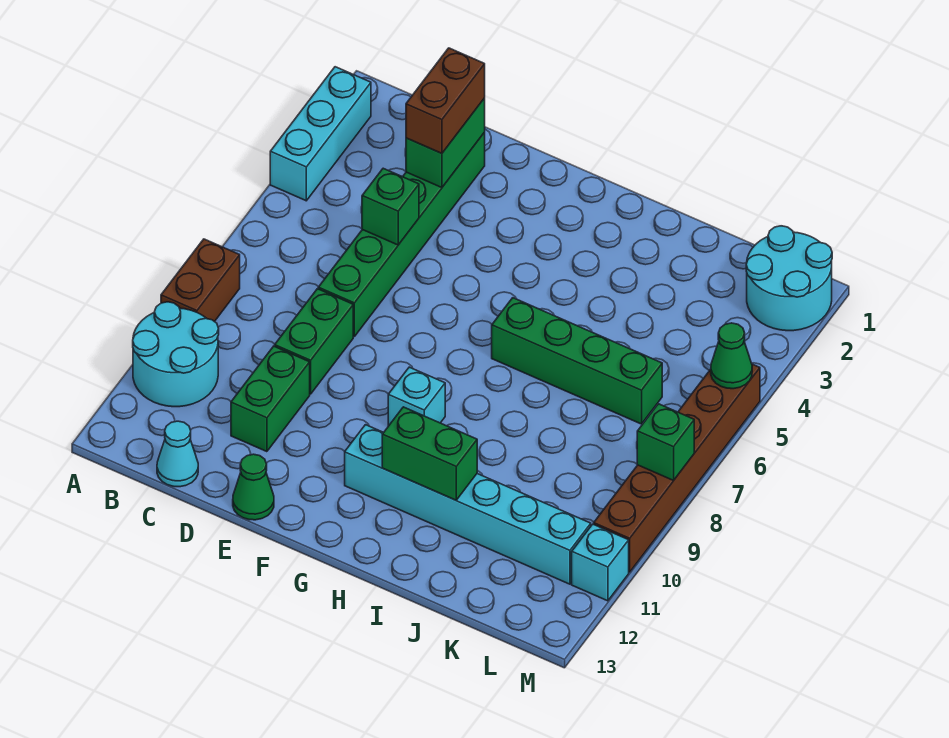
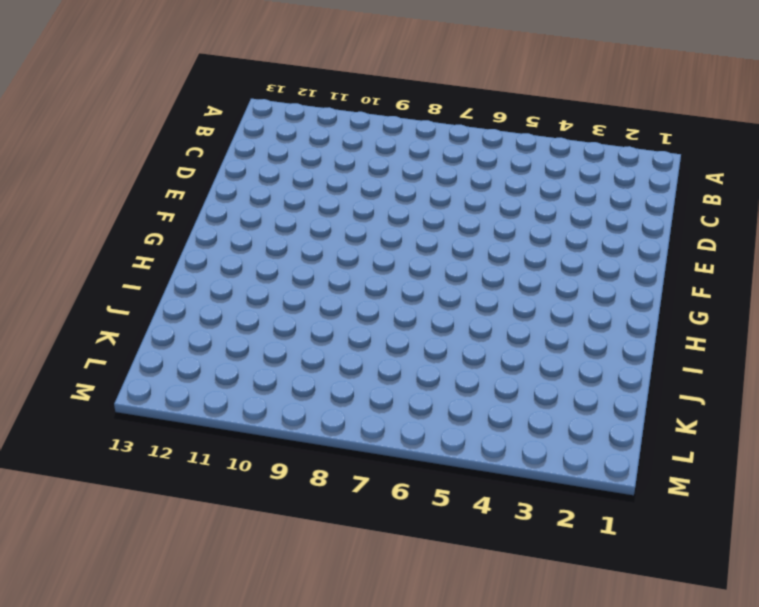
none -> cyan brick A2:A4 level 1
none -> brown brick A8:A9 level 1
none -> cyan round brick A10:B11 level 1

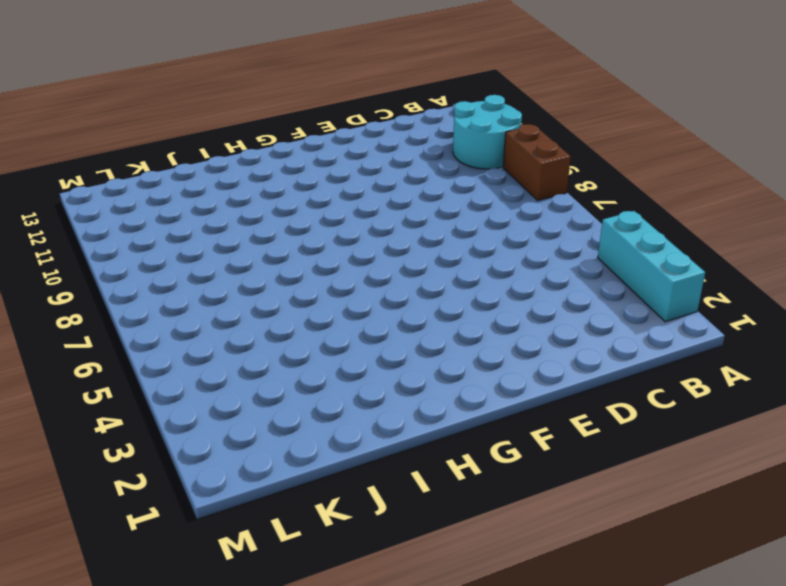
none -> cyan cone C13 level 1
none -> green brick D2:D7 level 1
none -> green brick D8:D9 level 1

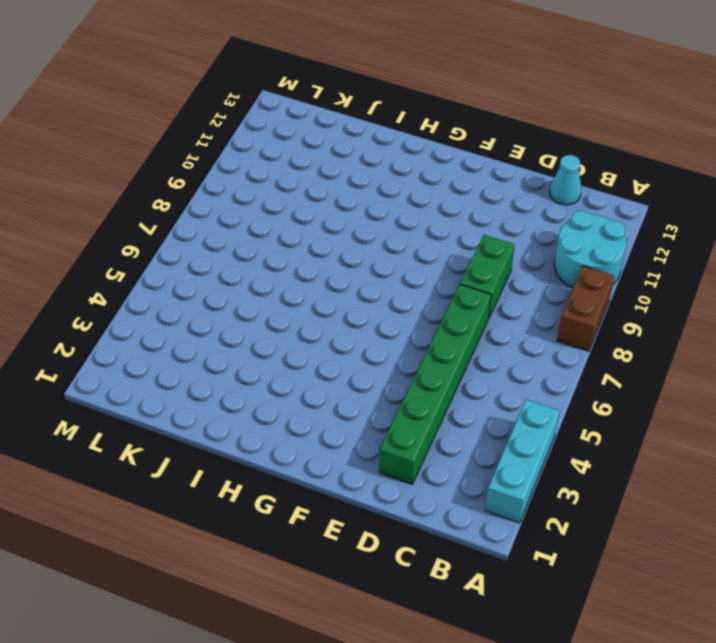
none -> green brick D10:D11 level 1
none -> green cone E13 level 1
none -> cyan brick G9 level 1

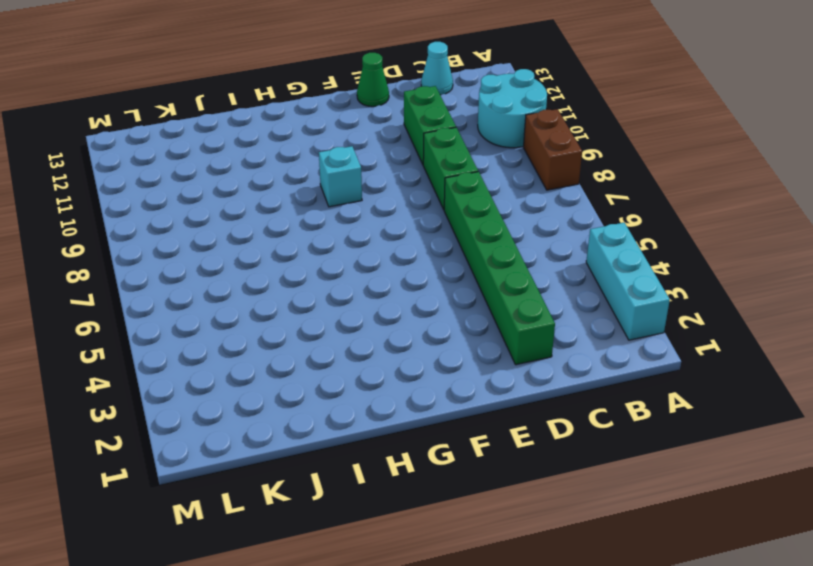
none -> cyan brick G11:L11 level 1
none -> green brick H6:K6 level 1
none -> cyan round brick L1:M2 level 1

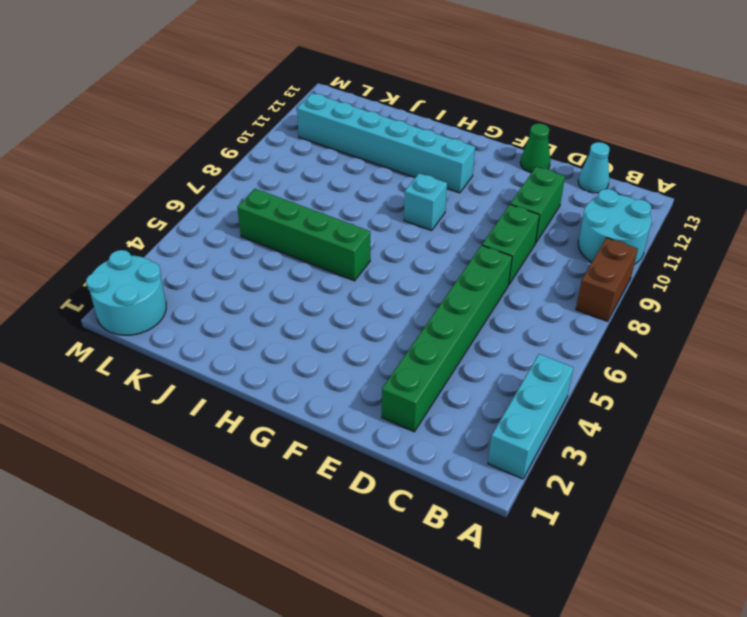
none -> brown brick M5:M10 level 1
none -> cyan brick M11 level 1
none -> green brick D2:D3 level 2

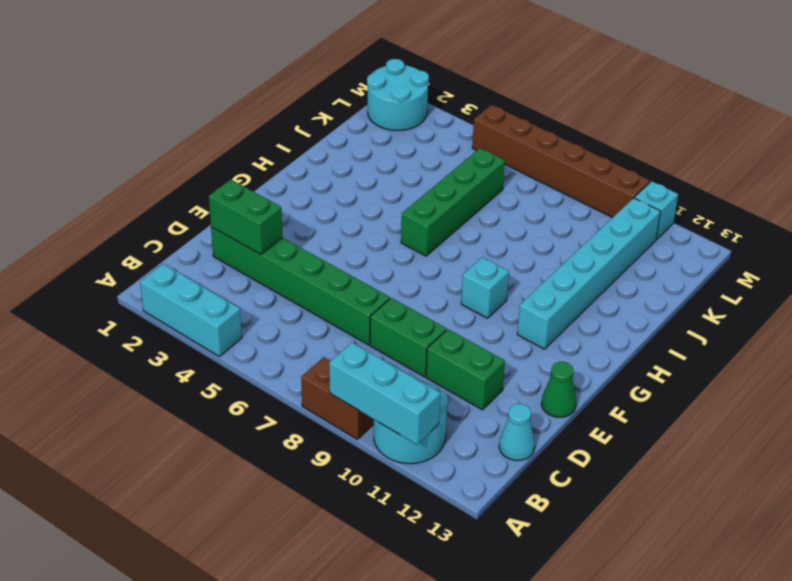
cyan brick A9:A11 level 2 -> none
none -> green brick D5 level 2
none -> green brick H11:I11 level 2
none -> green cone M5 level 2

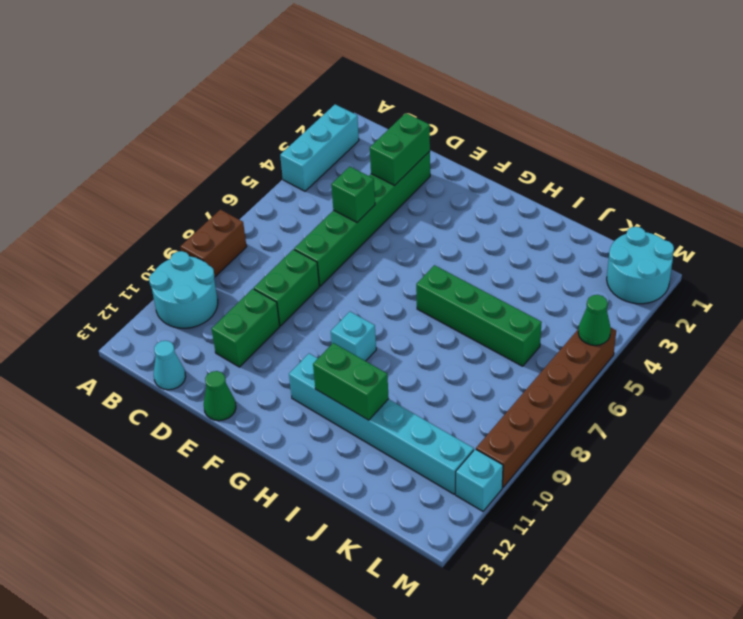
none -> green brick M8 level 2
none -> brown brick D2:D3 level 3

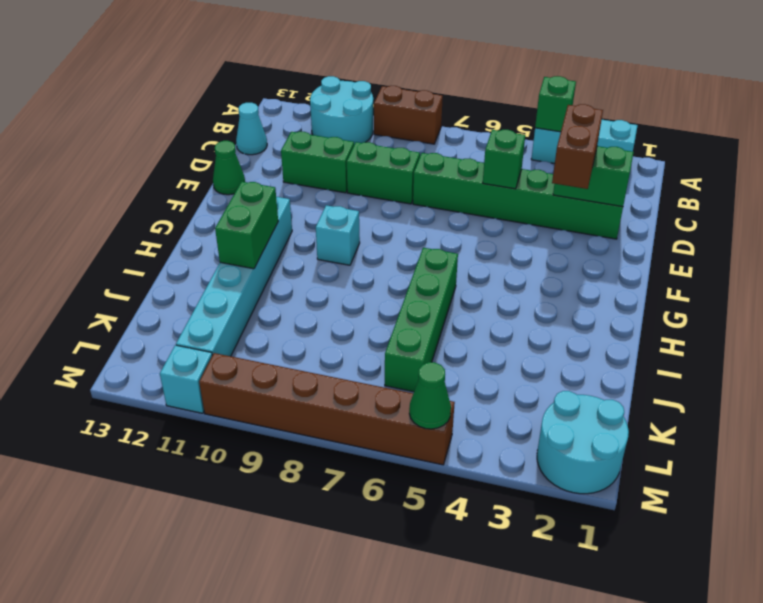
green brick A4 level 2 -> green brick M8 level 2
brown brick D3:E3 level 3 -> brown brick D2:D3 level 3

